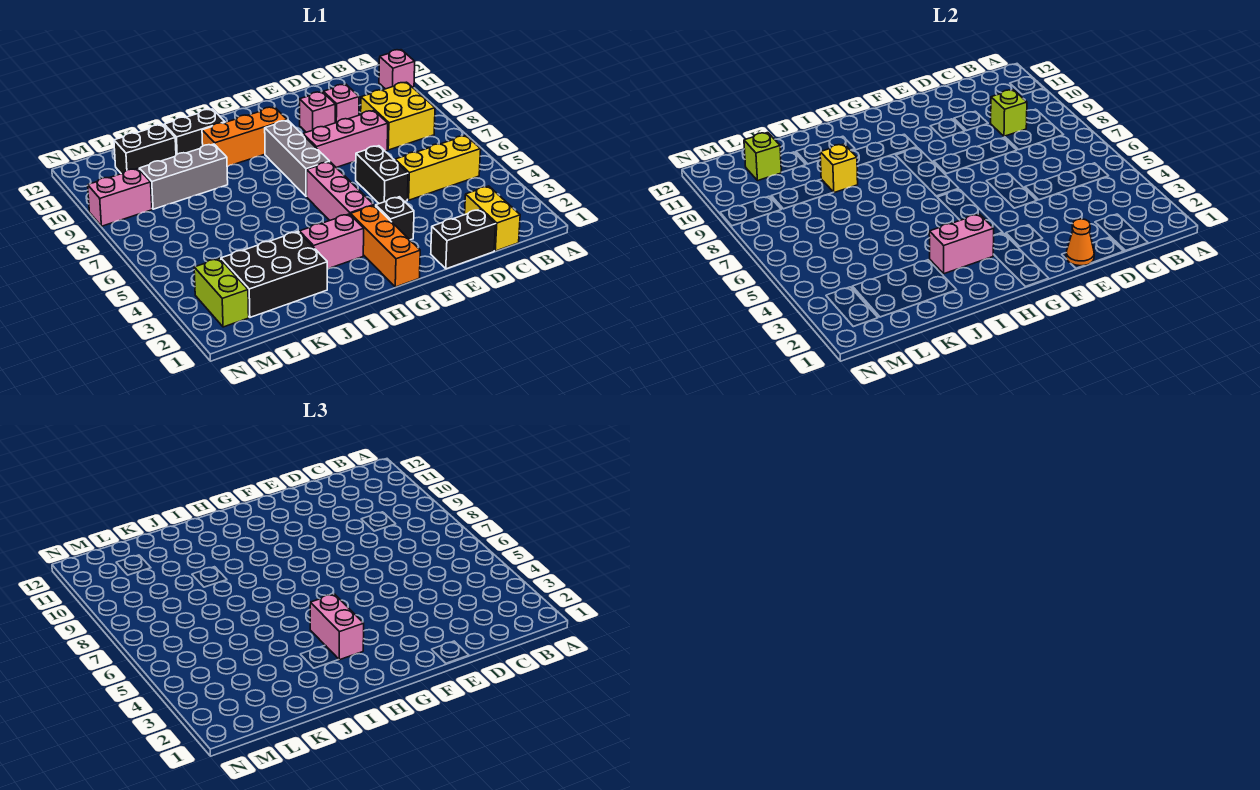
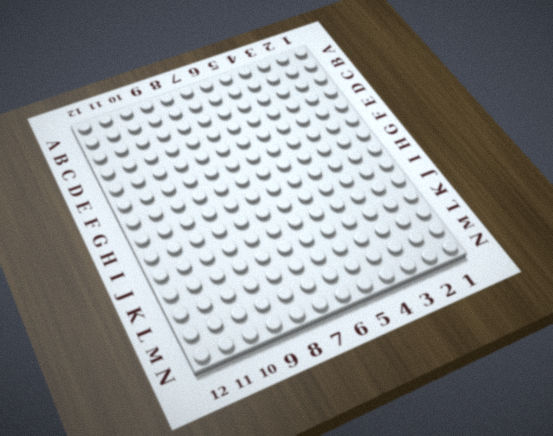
none -> pink brick A11 level 1
none -> yellow brick B5:D5 level 1
none -> yellow brick B8:C9 level 1

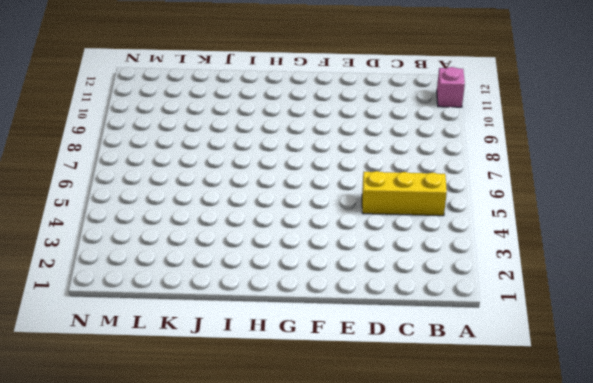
none -> yellow brick B8:C9 level 1
none -> yellow brick C1:C2 level 1
none -> black brick D1:E1 level 1

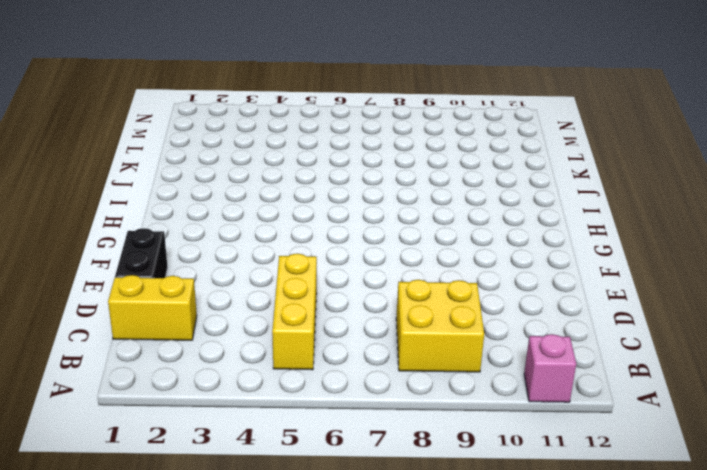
none -> pink brick D8:F8 level 1
none -> pink brick D10 level 1
none -> black brick E5:E6 level 1

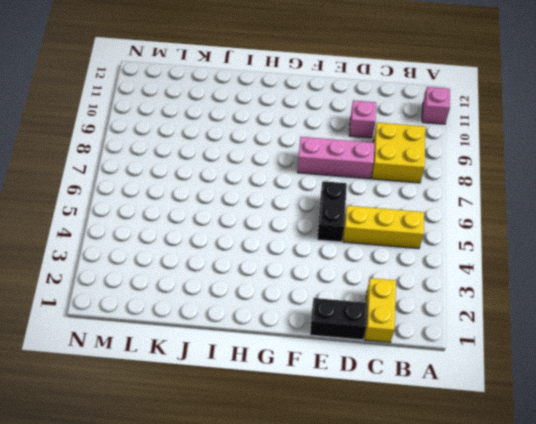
none -> pink brick E10 level 1
none -> black brick F3 level 1
none -> orange brick G1:G3 level 1

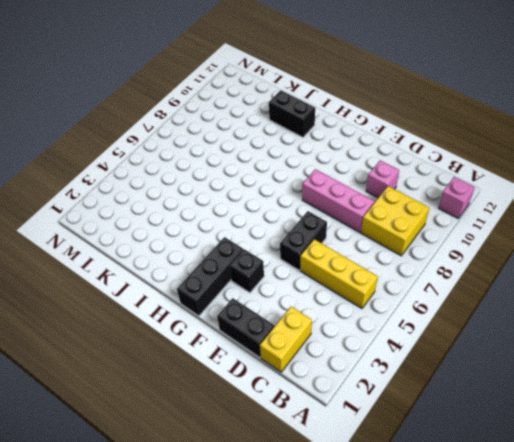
black brick G1:G3 level 1 -> orange brick G1:G3 level 1
none -> pink brick E10 level 1
none -> pink brick G4:G6 level 1
none -> grey brick G7:G9 level 1

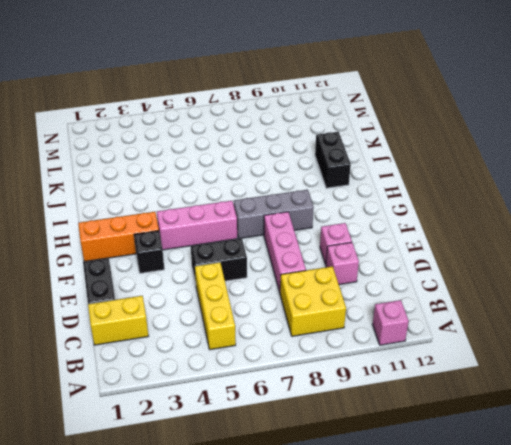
none -> orange brick G10:I10 level 1
none -> pink brick H3:I3 level 1
none -> black brick J2:L3 level 1

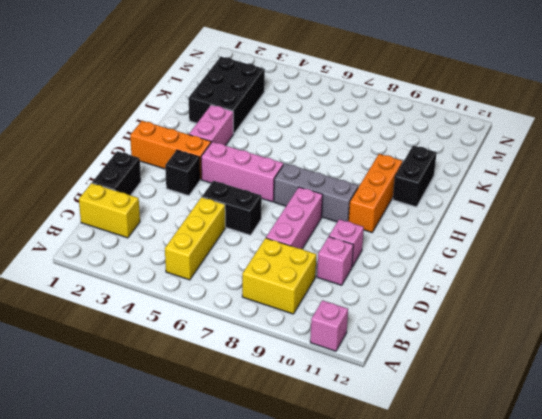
none -> grey brick J9:L9 level 1
none -> black brick K11:L11 level 1
none -> lime brick M2:M3 level 1

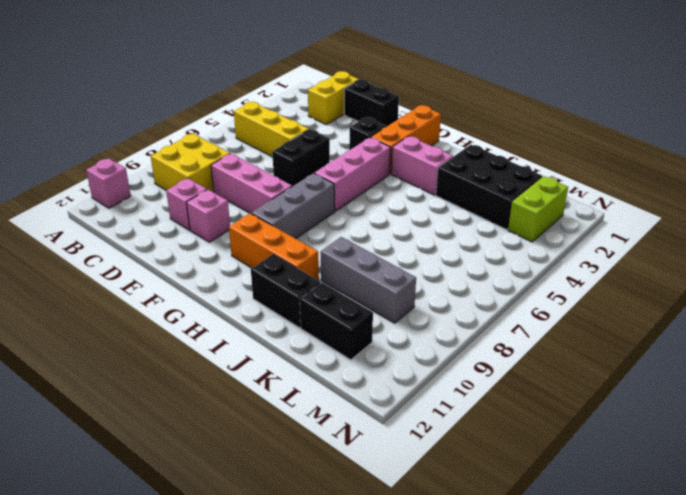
none -> pink brick M9:N9 level 1
none -> lime brick C9 level 2
none -> orange cone E1 level 2

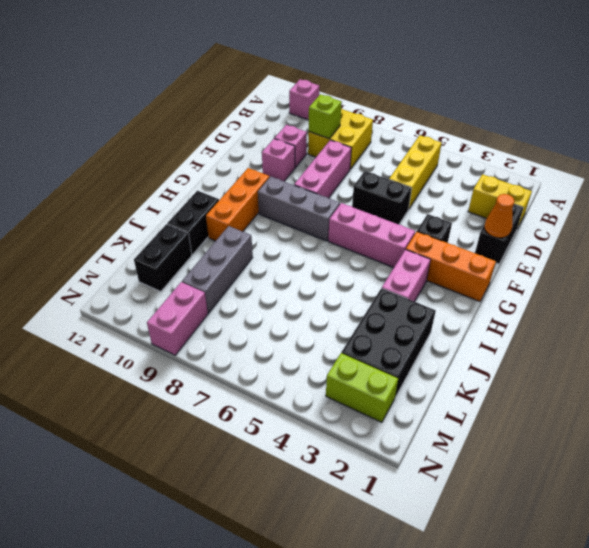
none -> pink brick H3:I3 level 2
none -> yellow brick J9 level 2
none -> lime brick L11 level 2

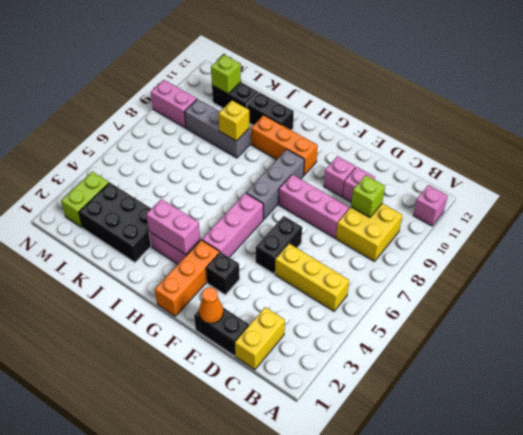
none -> pink brick H3:H4 level 3

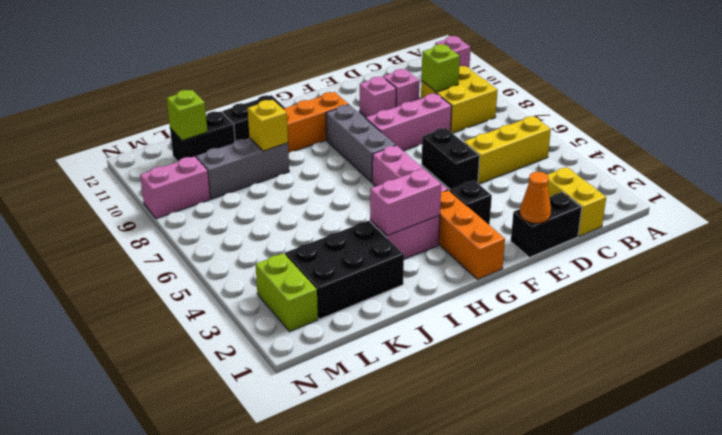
none -> pink brick H3:H4 level 3

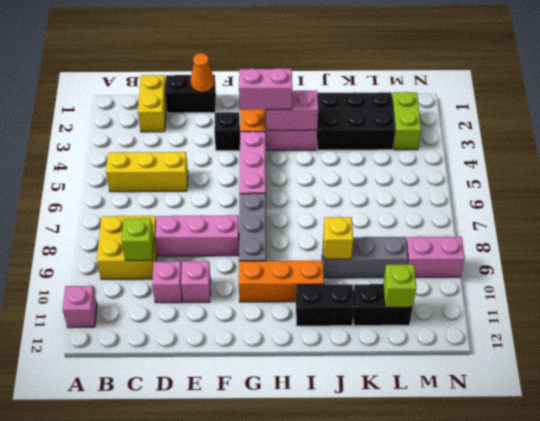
pink brick G3:H3 level 3 -> pink brick H3:H4 level 3
none -> black brick E5:E6 level 1

